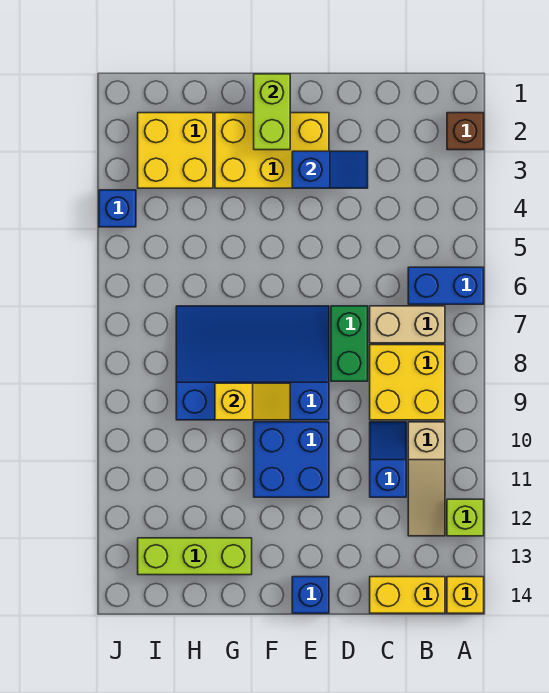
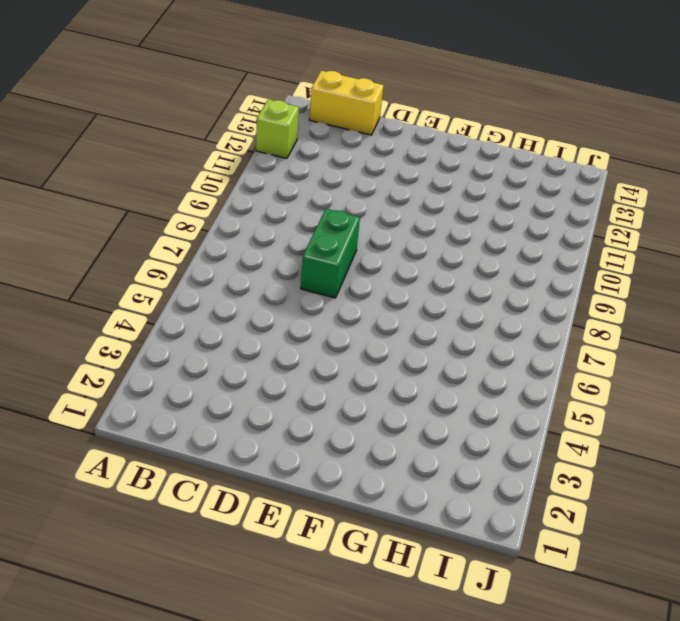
none -> brown brick A2 level 1
none -> blue brick A6:B6 level 1
none -> yellow brick A14 level 1

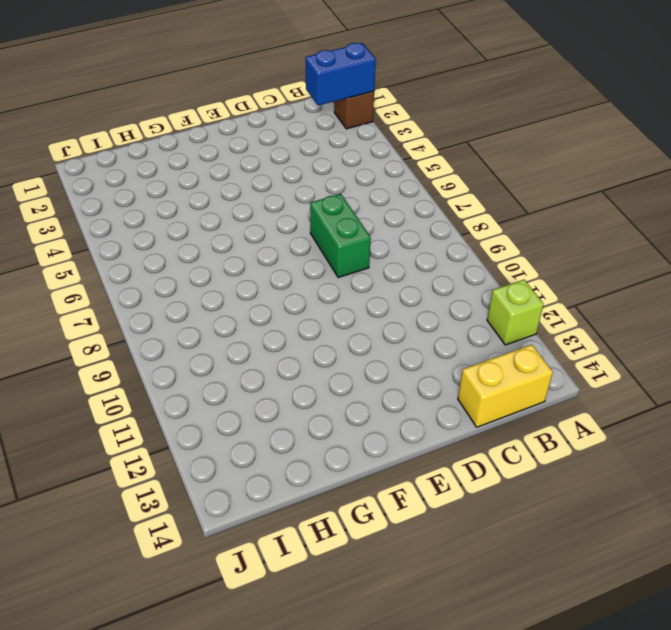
blue brick A2:B2 level 2 -> blue brick A6:B6 level 1
none -> yellow brick A14 level 1
none -> tan brick B7:C7 level 1
none -> yellow brick B8:C9 level 1

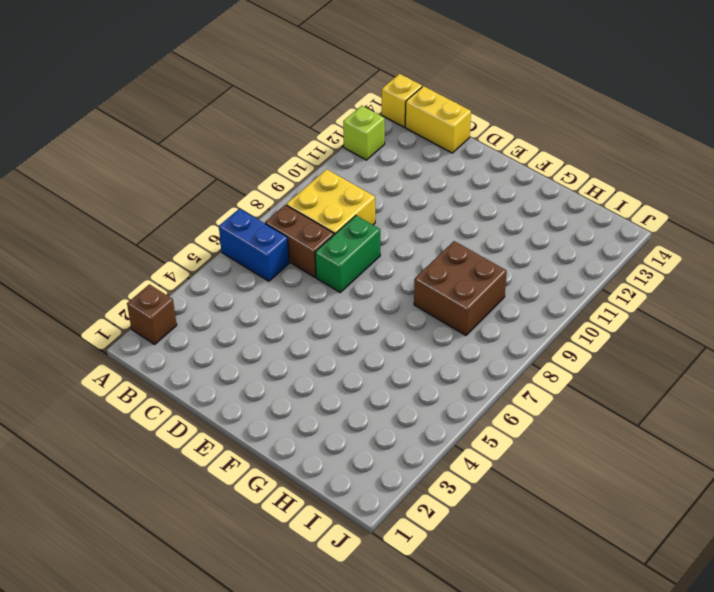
brown brick B7:C7 level 1 -> tan brick B7:C7 level 1
brown brick G8:H9 level 1 -> blue slope E7:H9 level 1 top 9
none -> tan slope B10:B12 level 1 top 10
none -> blue slope C10:C11 level 1 top 11
none -> yellow brick E2:G3 level 1

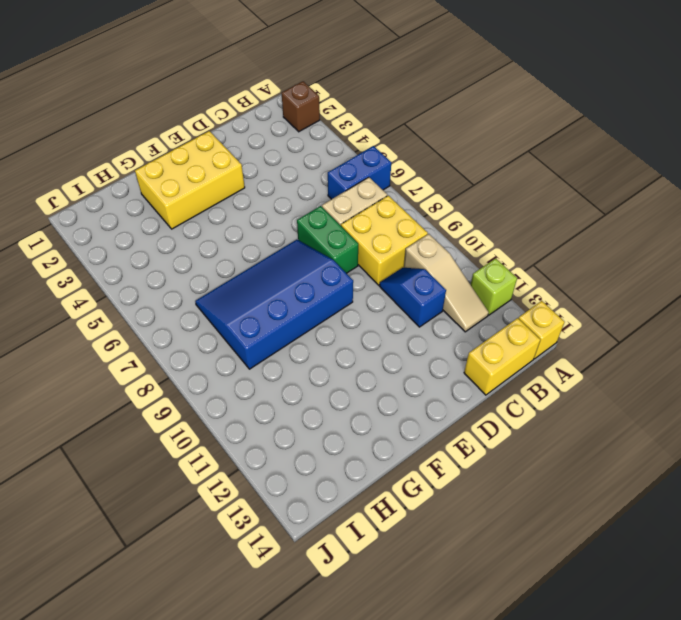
none -> blue brick E10:F11 level 1
none -> blue brick E14 level 1
none -> lime brick G13:I13 level 1

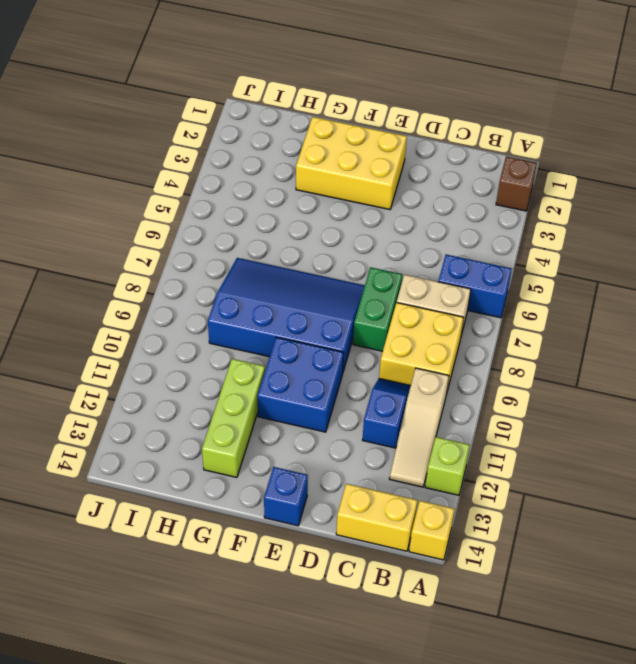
lime brick G11:G13 level 1 -> lime brick G13:I13 level 1
none -> yellow brick H2:I3 level 1
none -> blue brick J4 level 1
none -> blue slope D3:E3 level 2 top E

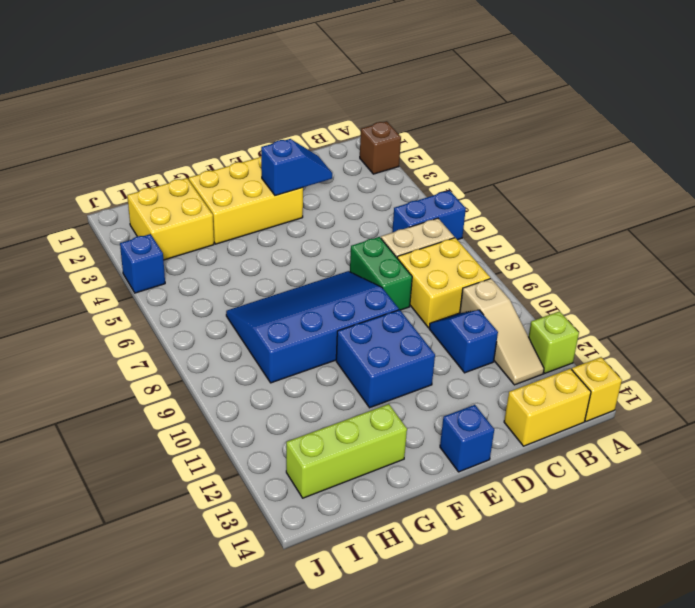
none -> lime brick F1:F2 level 2
none -> yellow slope F9:G9 level 2 top G

